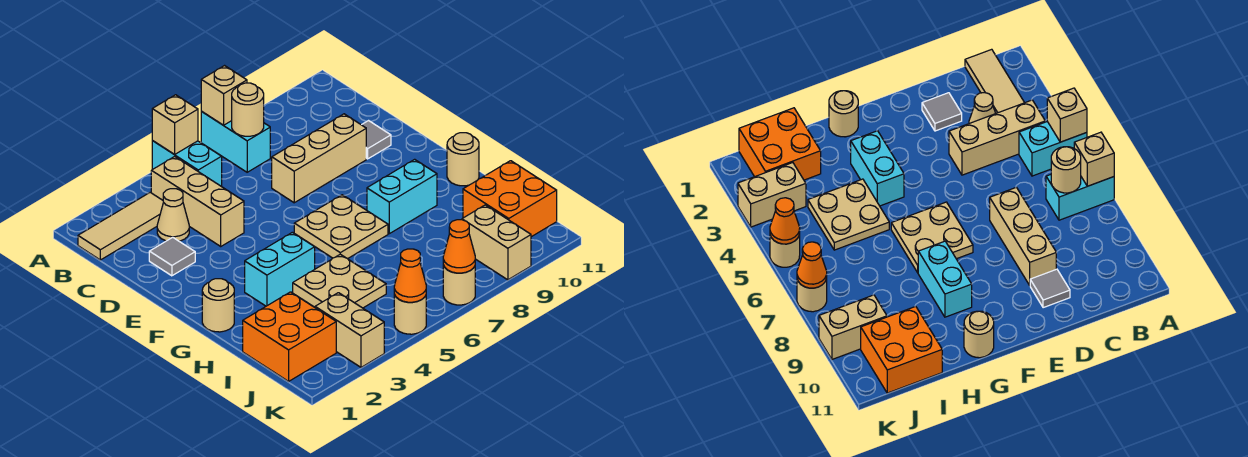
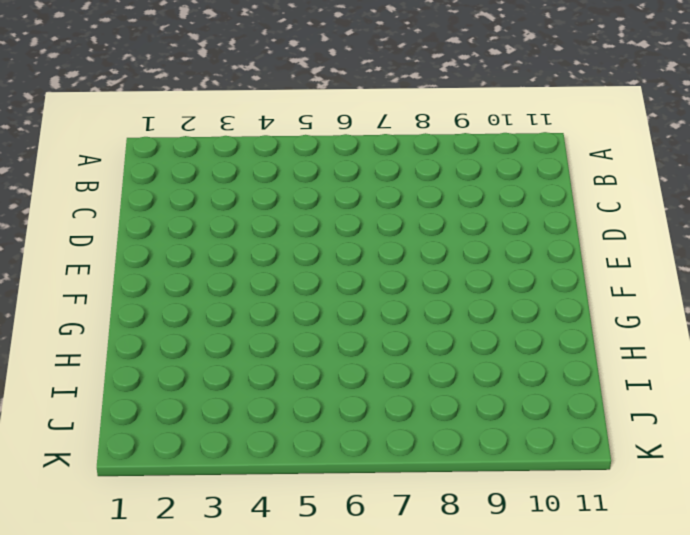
none -> cyan brick A5:B5 level 1
none -> cyan brick A7:B7 level 1
none -> tan tile B1:B3 level 1

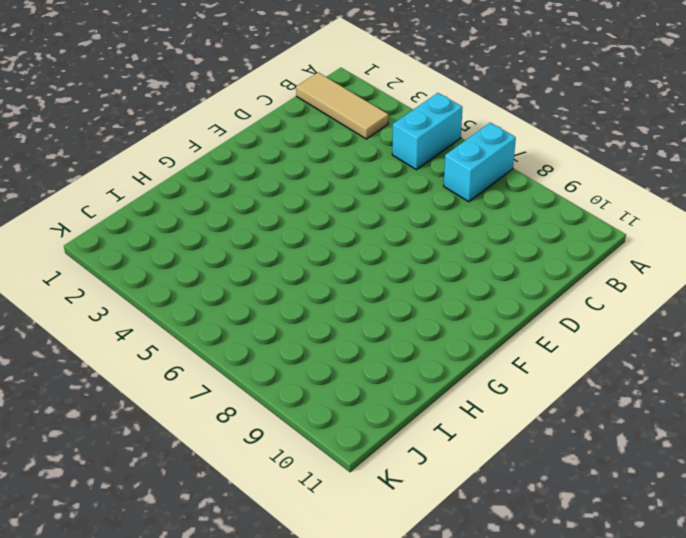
none -> tan brick B4:D4 level 1
none -> tan cone C3 level 1
none -> grey tile D2 level 1

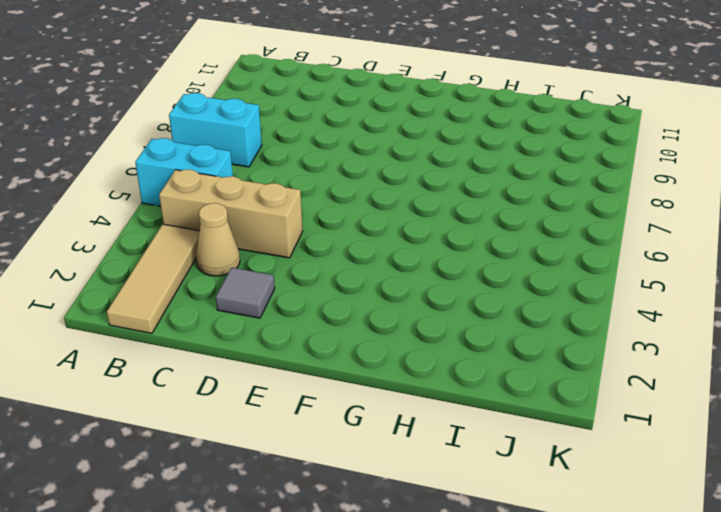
none -> tan brick D7:D9 level 1
none -> grey tile D10 level 1
none -> tan plate F6:G7 level 1

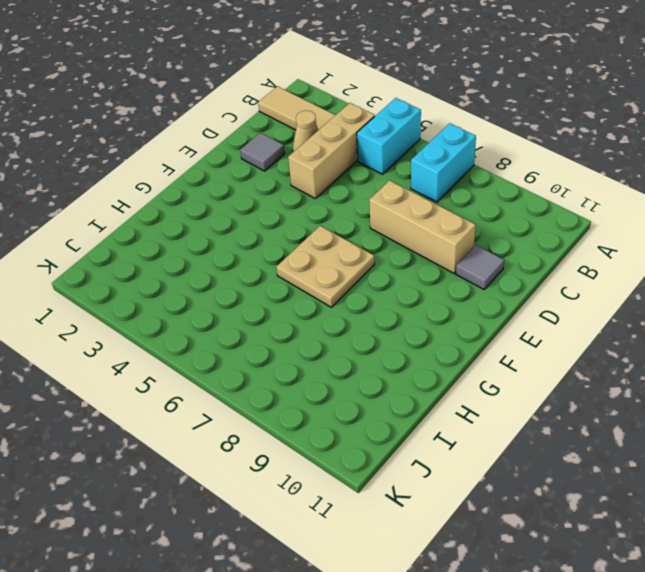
none -> tan round brick G1 level 1
none -> cyan brick G3:G4 level 1
none -> cyan brick G8:G9 level 1

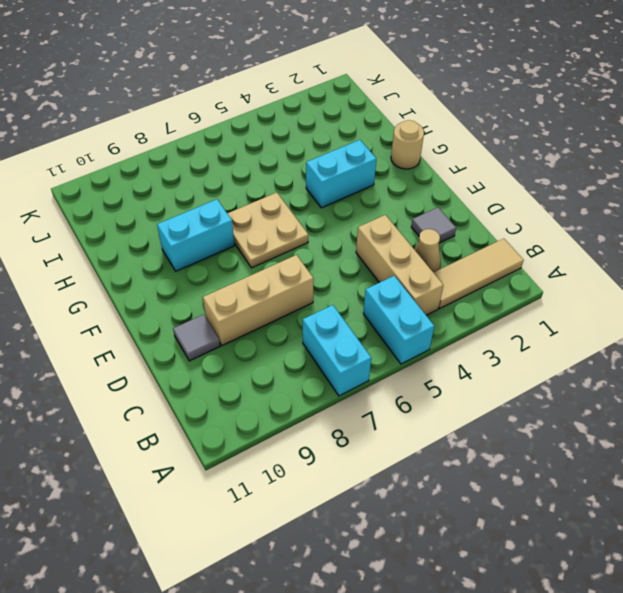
none -> tan round brick G11 level 1
none -> tan plate H4:I5 level 1
none -> orange brick I1:J2 level 1

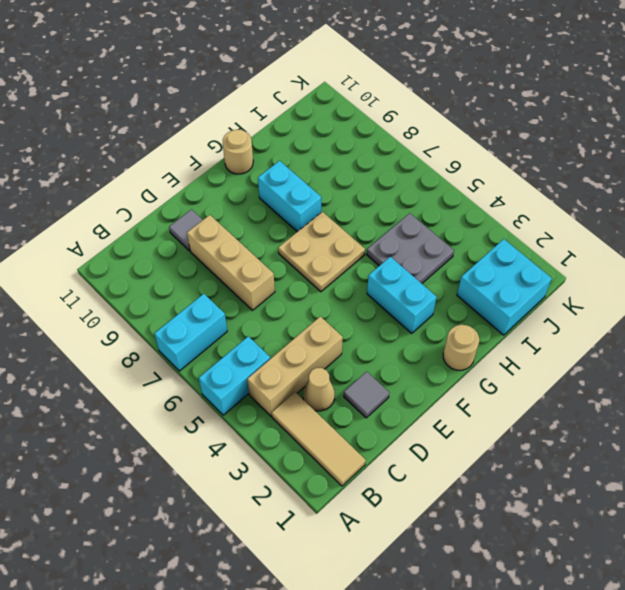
grey plate H4:I5 level 1 -> tan plate H4:I5 level 1
cyan brick I1:J2 level 1 -> orange brick I1:J2 level 1
none -> orange brick I10:J11 level 1
none -> tan brick J3:K3 level 1
none -> tan brick J9:K9 level 1

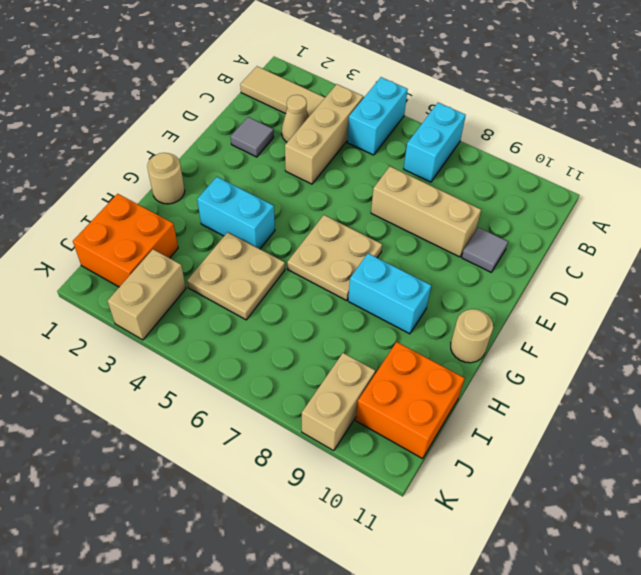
none -> tan round brick K5 level 1
none -> tan round brick K7 level 1
none -> tan brick A5 level 2

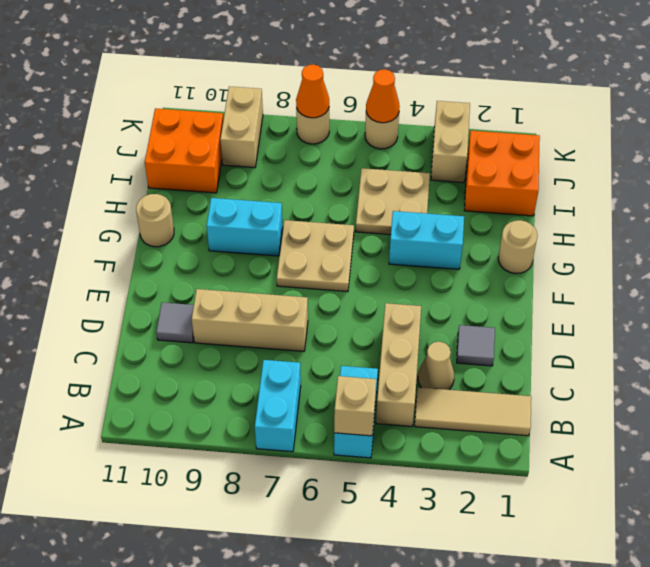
none -> tan brick A7 level 2
none -> tan round brick B7 level 2

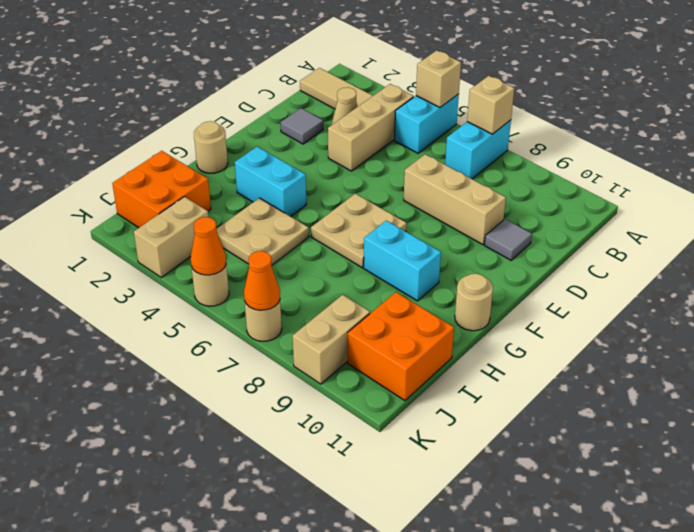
none -> tan round brick B7 level 2

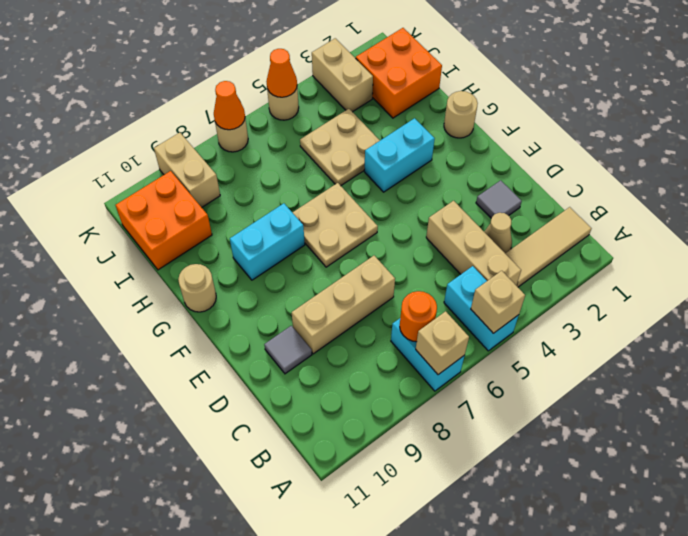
orange round brick B7 level 2 -> tan round brick B7 level 2

